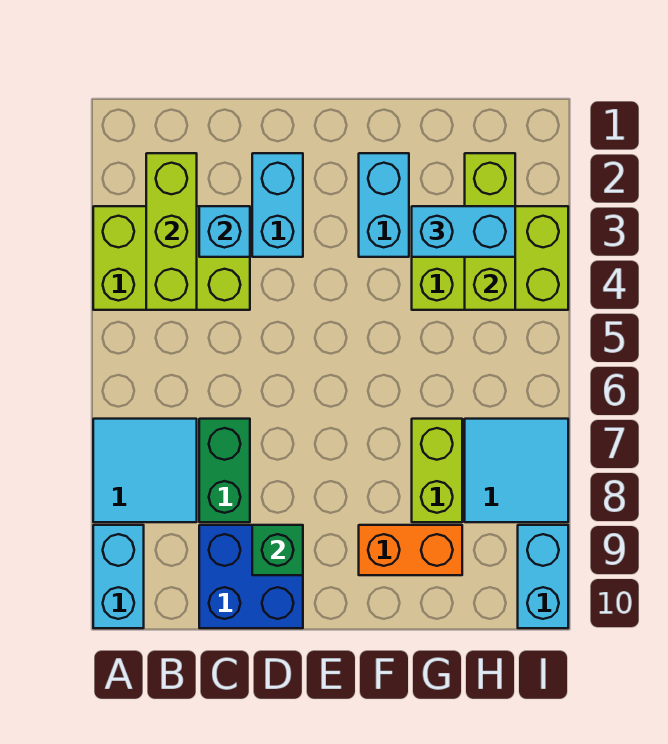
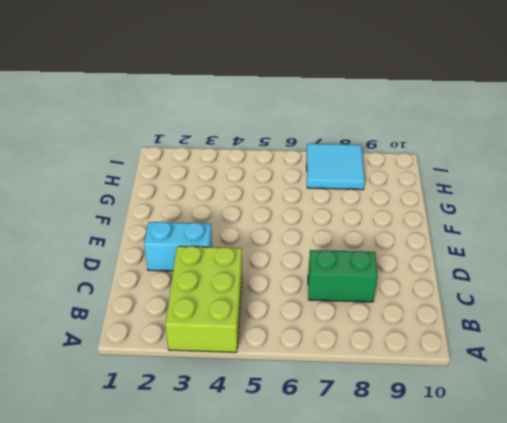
none -> cyan tile A7:B8 level 1
none -> cyan brick A9:A10 level 1
none -> blue brick C9:D10 level 1

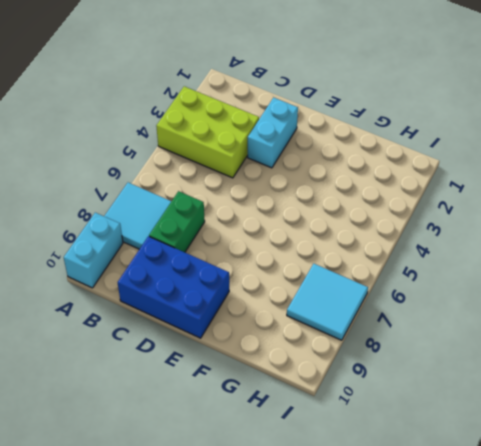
blue brick C9:E10 level 1 -> blue brick C9:D10 level 1
none -> cyan brick F2:F3 level 1
none -> orange brick F9:G9 level 1
none -> lime brick G3:I4 level 1

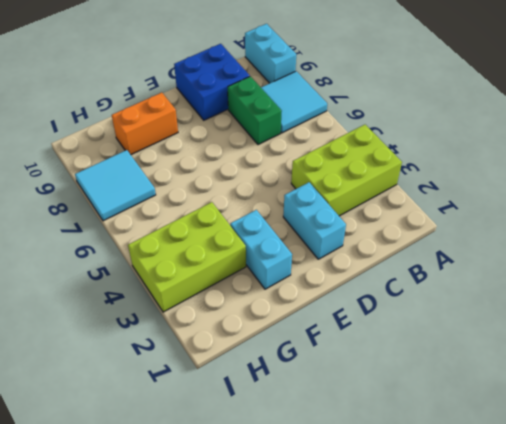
none -> lime brick G7:G8 level 1
none -> cyan brick I9:I10 level 1
none -> lime brick B2:B4 level 2

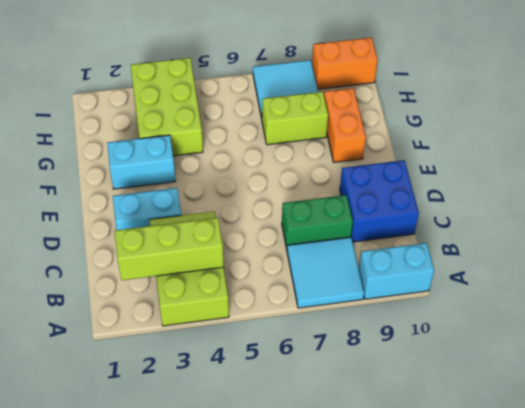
orange brick I9:I10 level 1 -> cyan brick I9:I10 level 1
none -> cyan brick C3 level 2
none -> green brick D9 level 2
none -> lime brick H2:H4 level 2

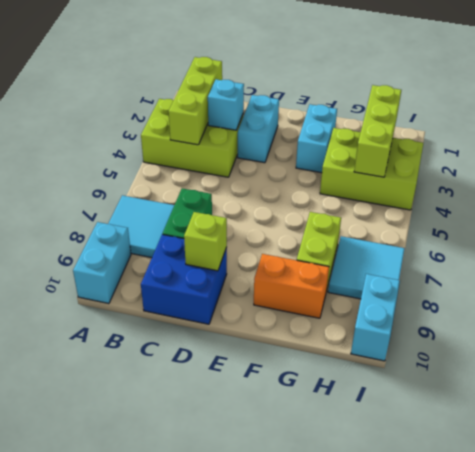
lime brick D9 level 2 -> green brick D9 level 2
none -> cyan brick G3:H3 level 3

